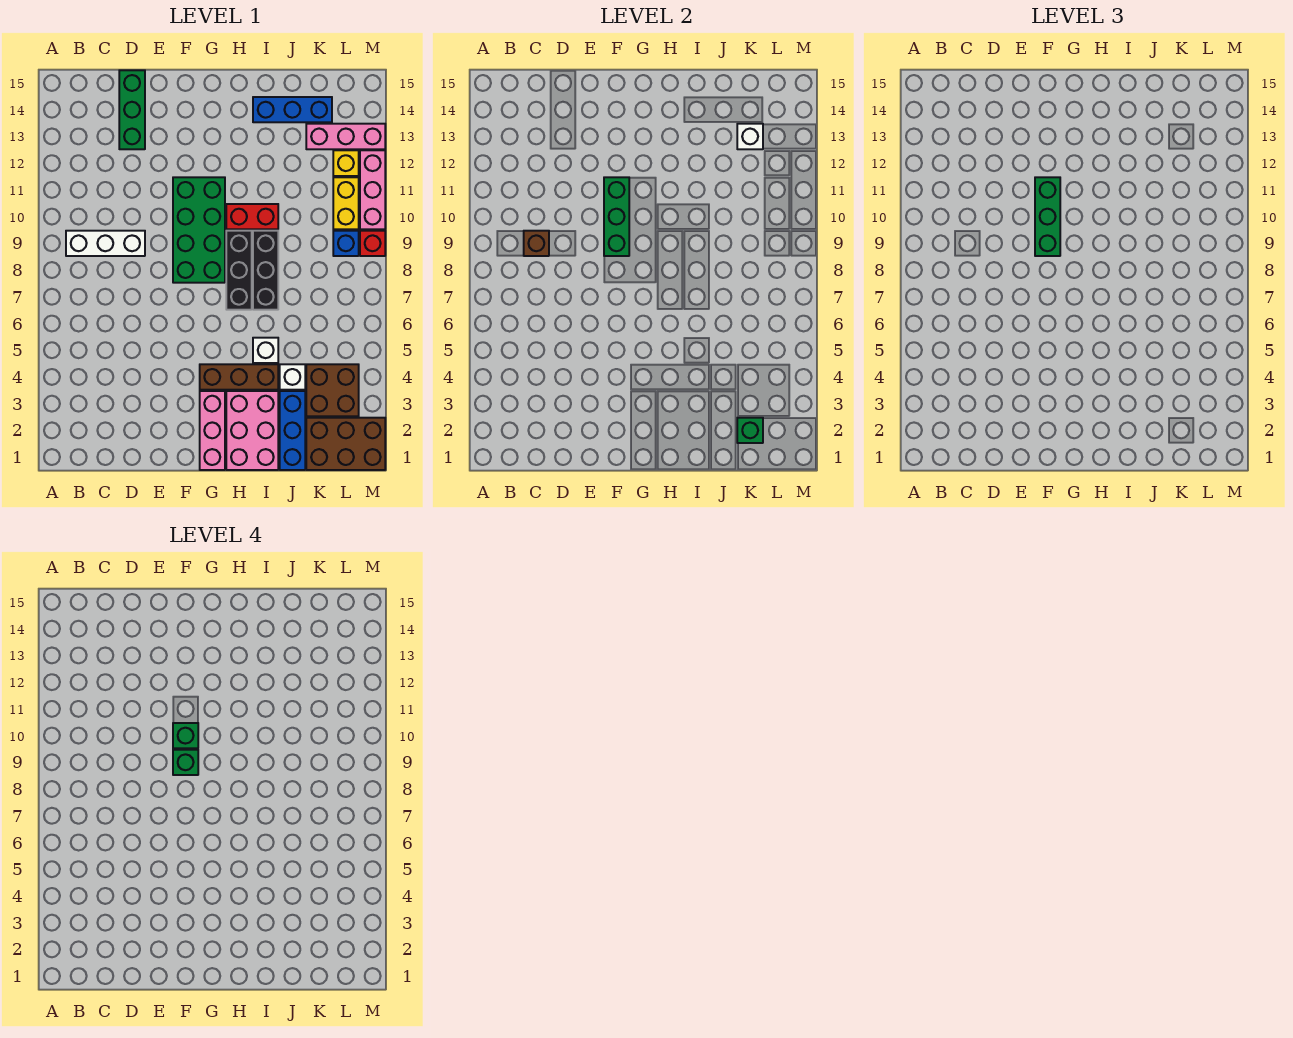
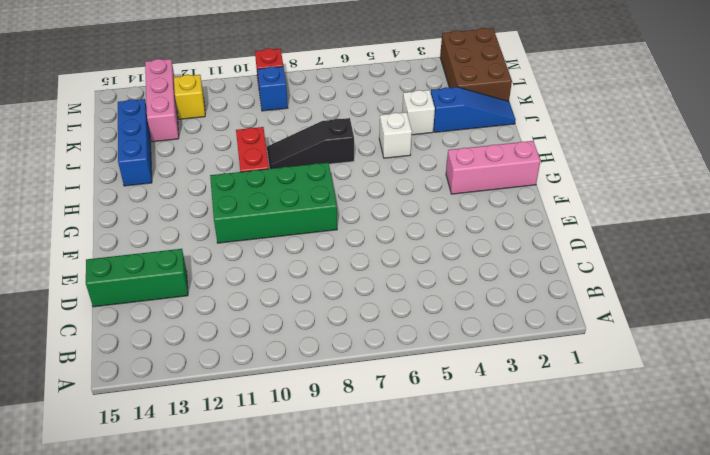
black slope I7:I9 level 1 top 7 -> black brick I7:I9 level 1
blue slope J1:J3 level 1 top 3 -> blue brick J1:J3 level 1
none -> white brick B9:D9 level 1
none -> brown brick G4:I4 level 1
none -> pink brick H1:I3 level 1

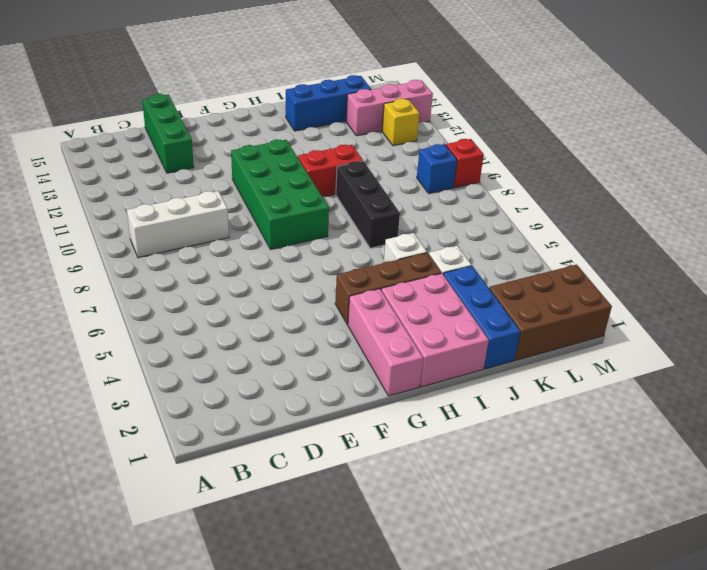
none -> black brick H7:H9 level 1
none -> brown brick K3:L4 level 1
none -> yellow brick L10:L11 level 1

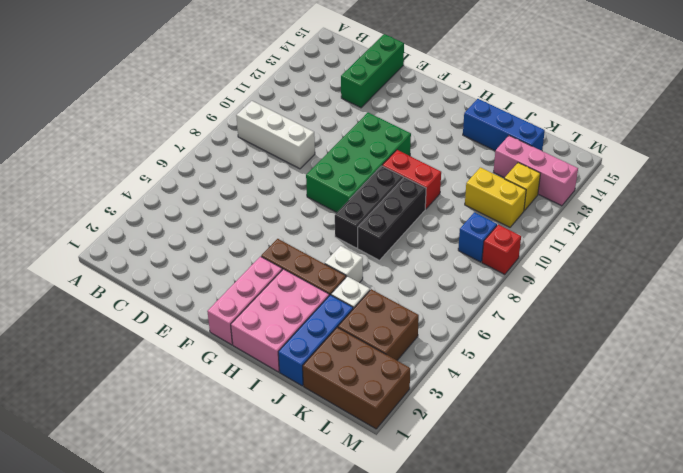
yellow brick K11:L11 level 1 -> yellow brick L10:L11 level 1
none -> pink brick M10:M12 level 1
none -> brown brick C9 level 2
none -> green brick F9:F11 level 2

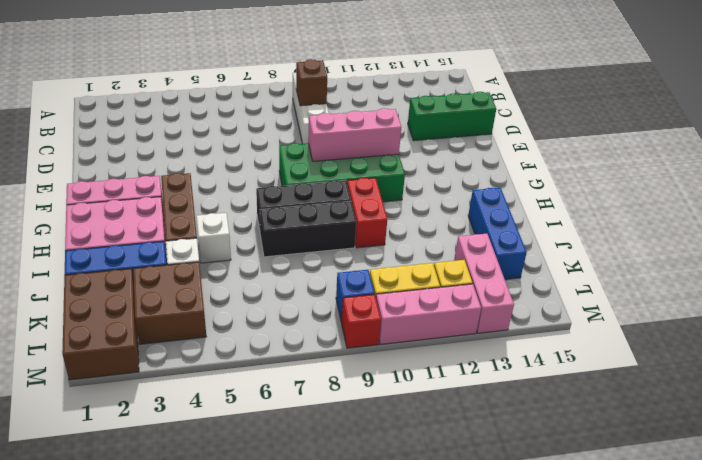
pink brick F9:F11 level 2 -> green brick F9:F11 level 2
none -> green brick K2 level 2
none -> white brick K13 level 2
none -> green brick F9:F11 level 3

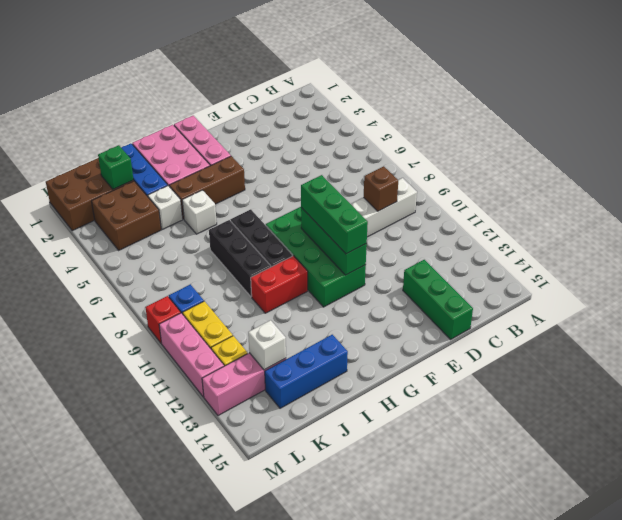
none -> green brick F9 level 4
none -> green brick F10 level 4

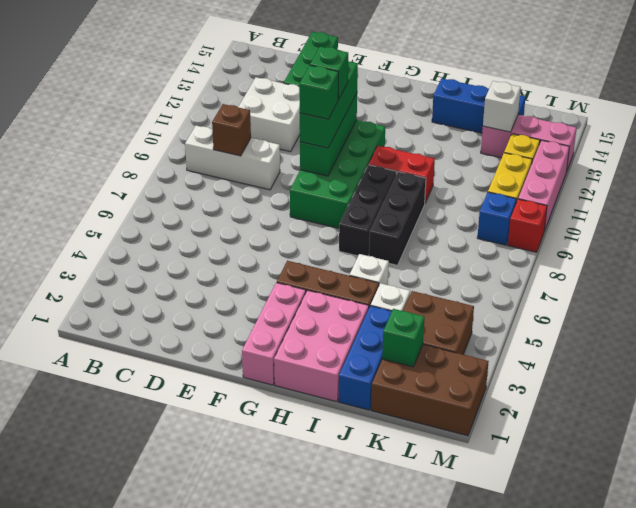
white brick C11:D12 level 1 -> none

